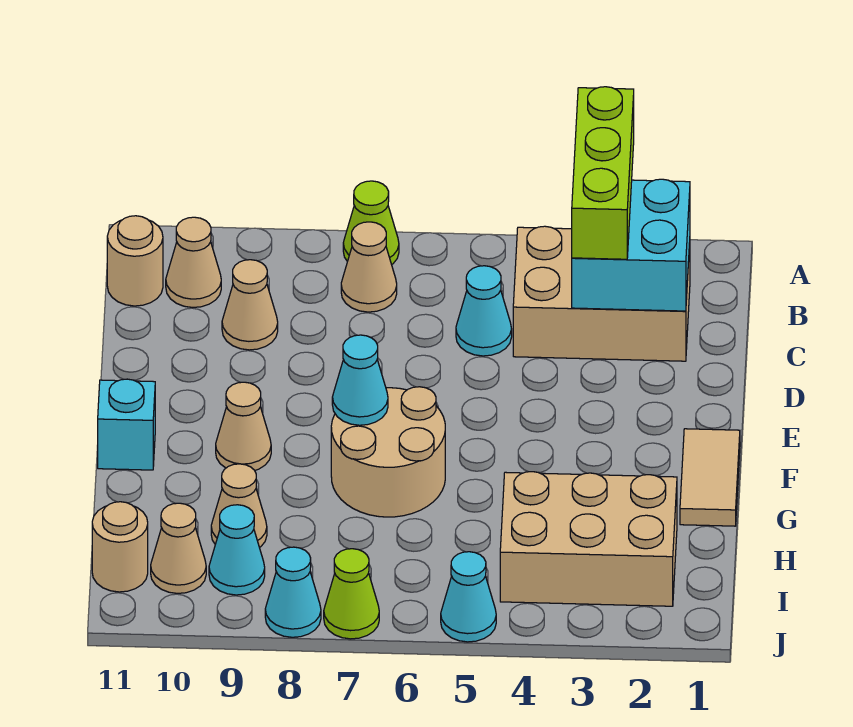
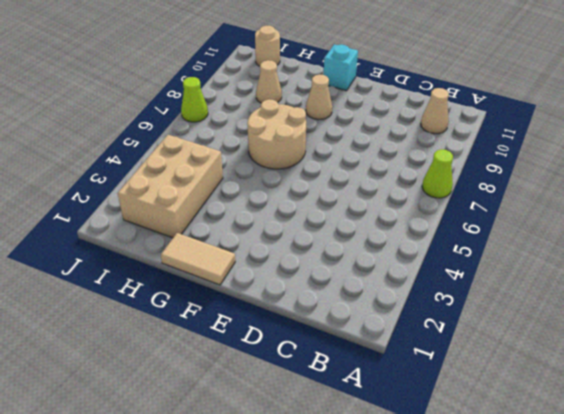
none -> tan brick B2:C4 level 1
none -> tan cone B7 level 1
none -> tan round brick B11 level 1

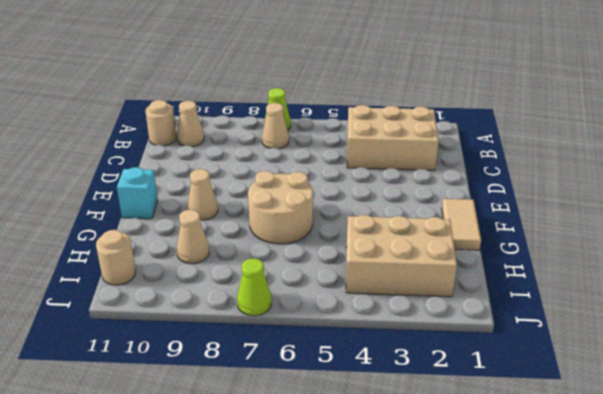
none -> cyan cone C5 level 1
none -> tan cone C9 level 1
none -> cyan cone I9 level 1

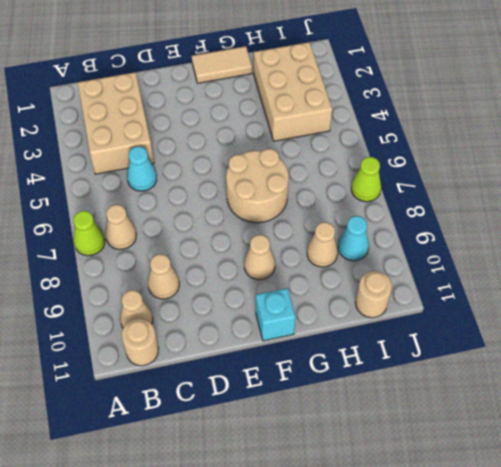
none -> tan cone I10 level 1
none -> cyan cone J5 level 1
none -> cyan cone J8 level 1

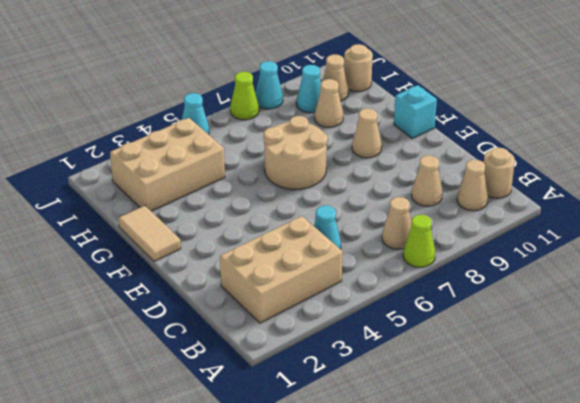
none -> cyan brick B2:C3 level 2
none -> cyan cone F7 level 2
none -> lime brick A3:C3 level 3

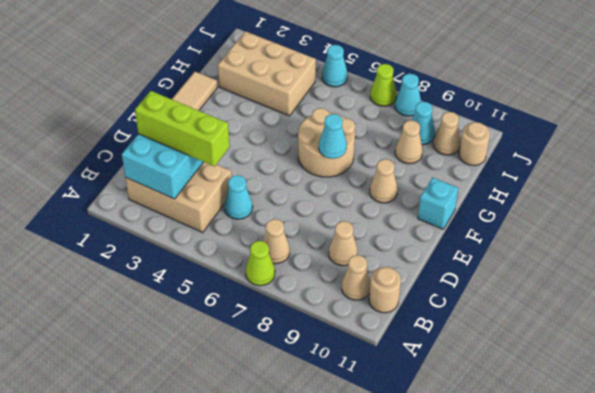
lime brick C2:C4 level 3 -> lime brick A3:C3 level 3

